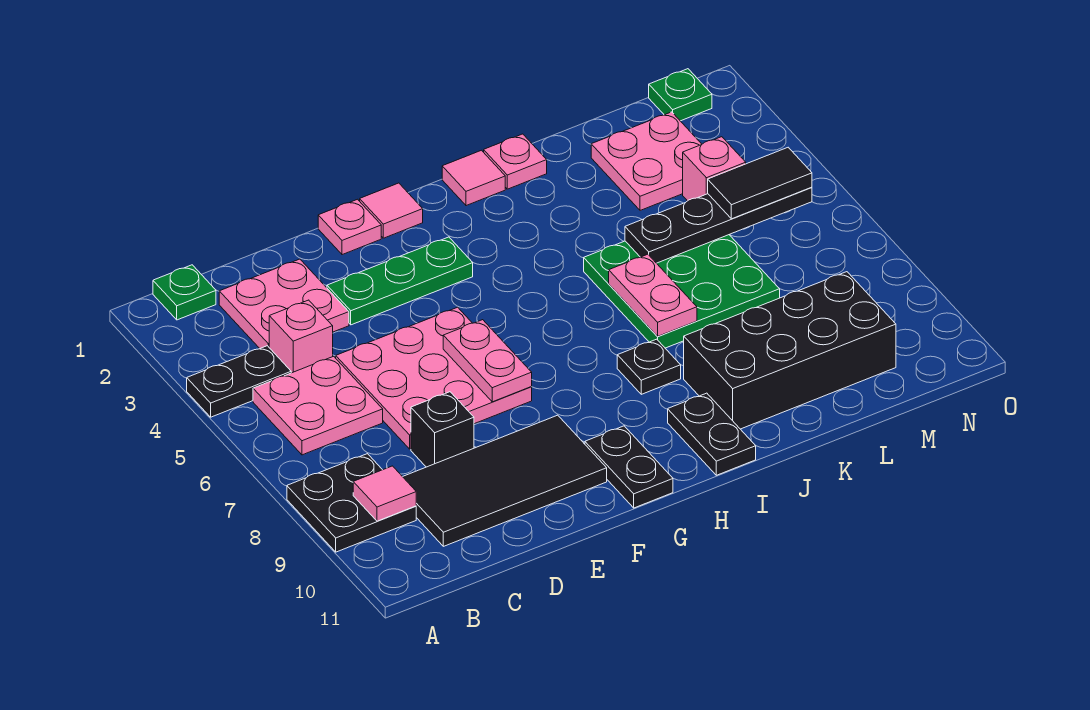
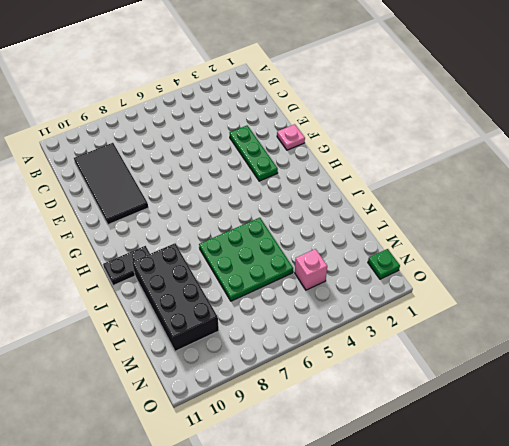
none -> black plate A4:B4 level 1
none -> black plate A8:B9 level 1
none -> green plate B1 level 1

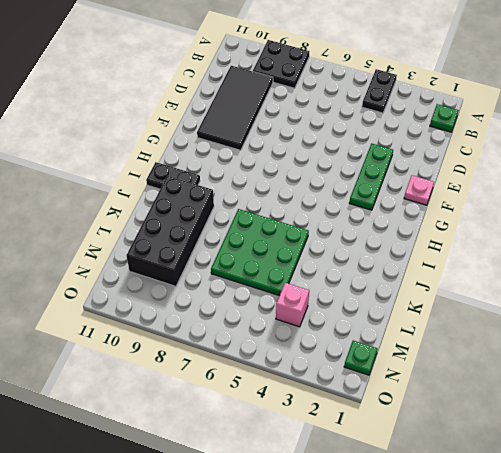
none -> pink plate B5:C6 level 1
none -> pink plate C2:D3 level 1
none -> pink brick C4 level 1

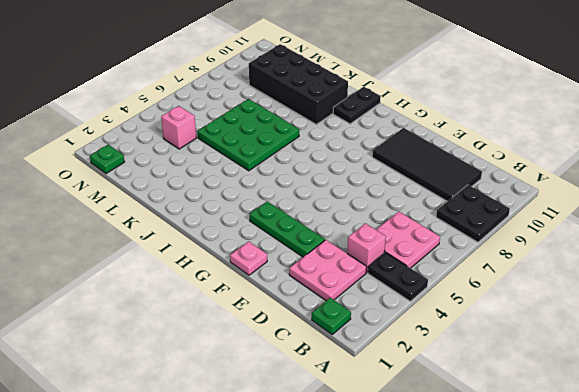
none -> pink plate D5:F7 level 1
none -> black brick D8 level 1
none -> pink tile G1 level 1

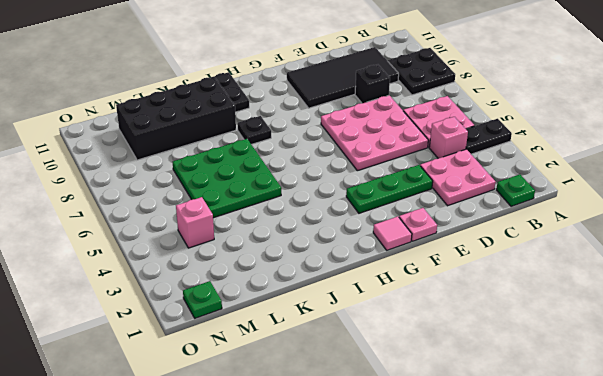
none -> black plate G10:G11 level 1
none -> pink tile I1 level 1
none -> pink plate J1 level 1

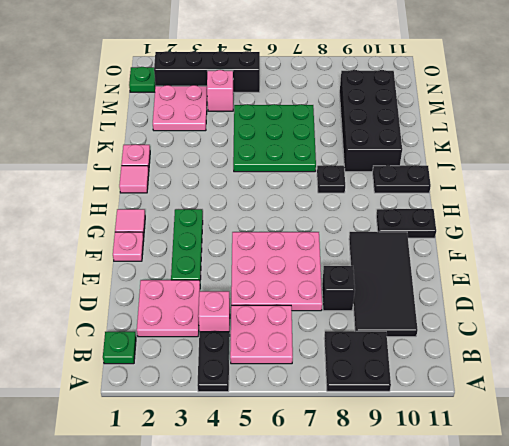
black brick N2:N5 level 1 -> none
none -> pink tile B9 level 2
none -> pink plate F6:F7 level 2
none -> pink plate J6:J7 level 2

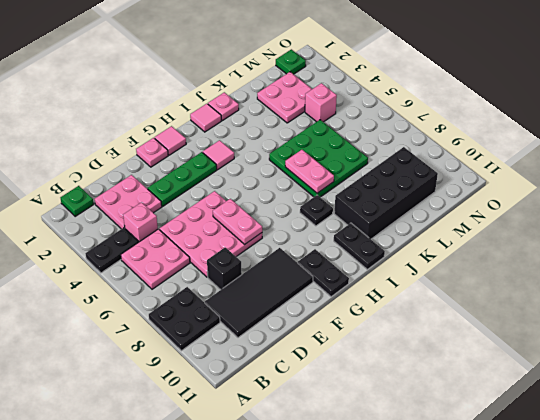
pink tile H3 level 1 -> pink tile B9 level 2
none -> black plate K5:N5 level 2
none -> black tile M5:N5 level 3

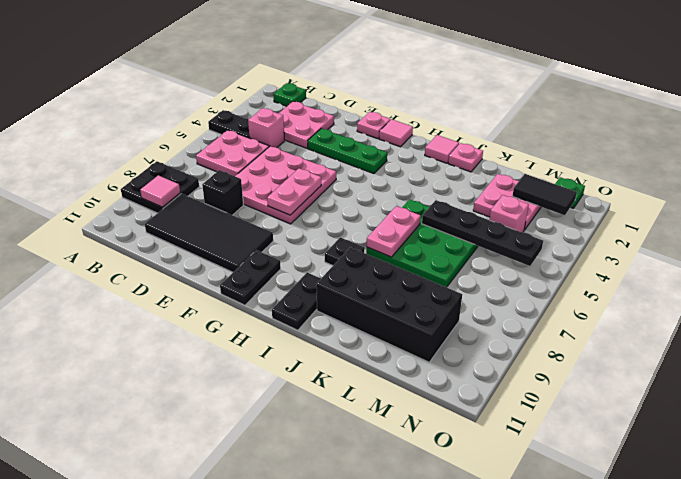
black tile M2:N2 level 2 -> black tile M5:N5 level 3

